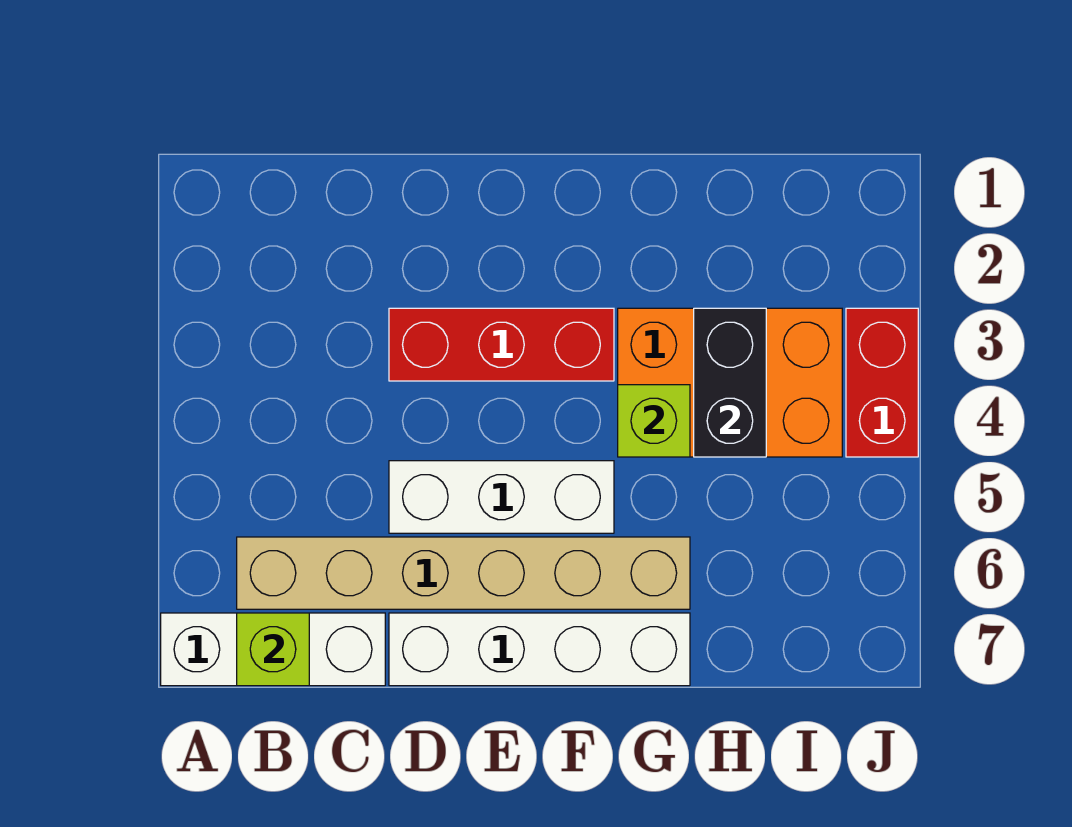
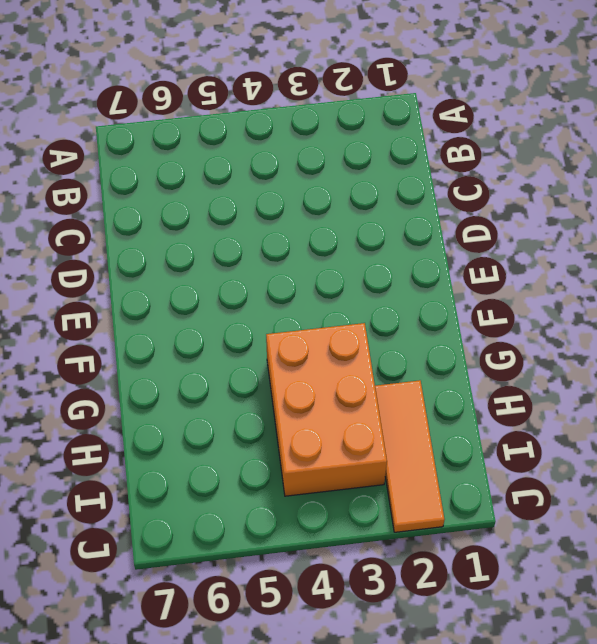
orange tile H2:J2 level 1 -> none
none -> white brick A7:C7 level 1
none -> tan brick B6:G6 level 1

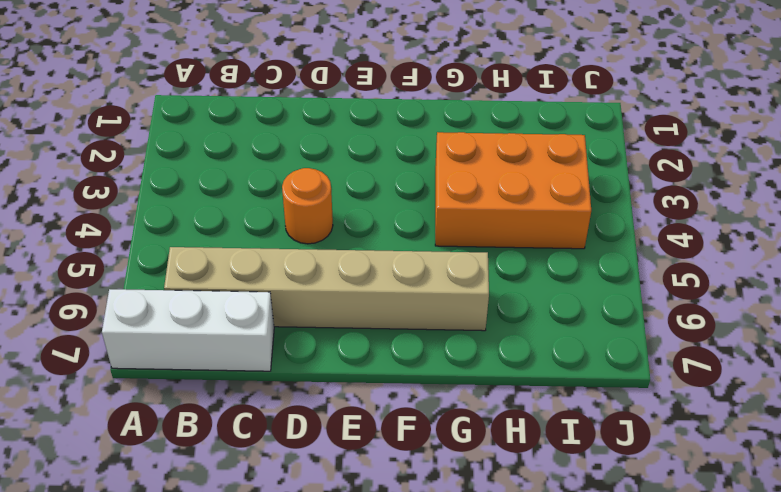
orange round brick D4 level 1 -> none
none -> red brick D3:F3 level 1
none -> white brick D5:F5 level 1

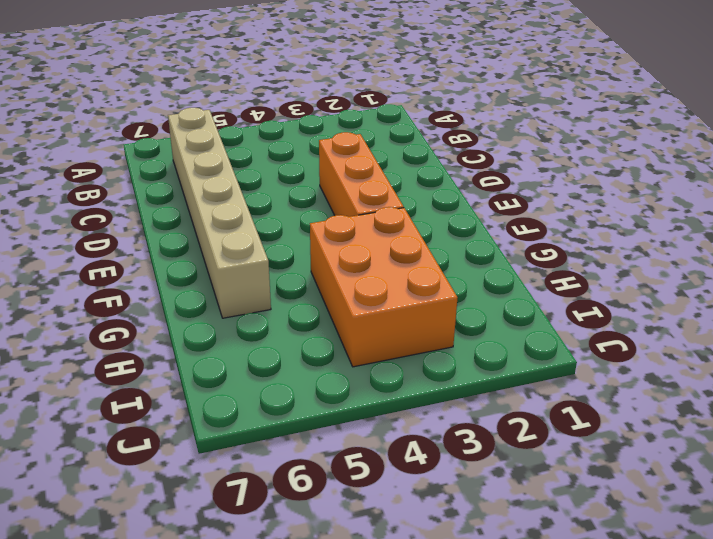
orange brick D3:F3 level 1 -> red brick D3:F3 level 1
none -> white brick A7:C7 level 1
none -> white brick D5:F5 level 1

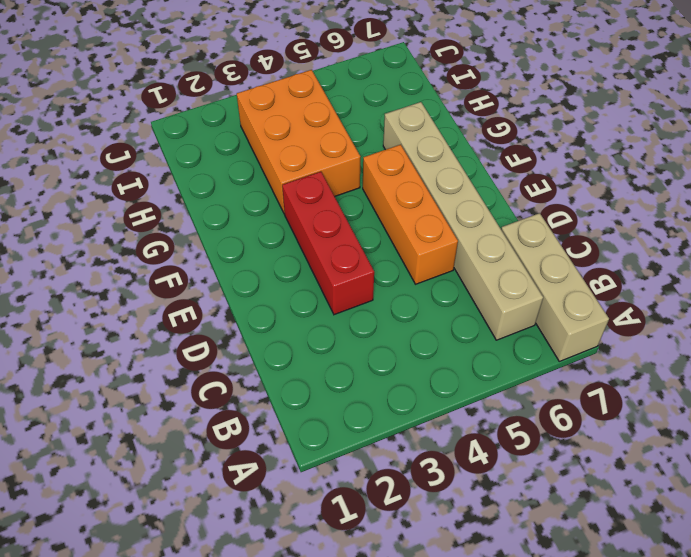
tan brick A7:C7 level 1 -> white brick A7:C7 level 1
orange brick D5:F5 level 1 -> white brick D5:F5 level 1
none -> white brick D7:G7 level 1
none -> red brick J3:J4 level 1

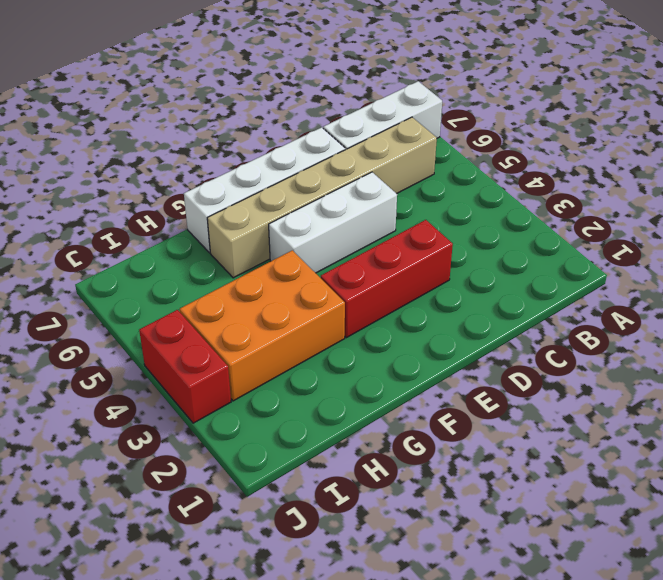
none -> lime brick B7 level 2
none -> lime brick G4 level 2

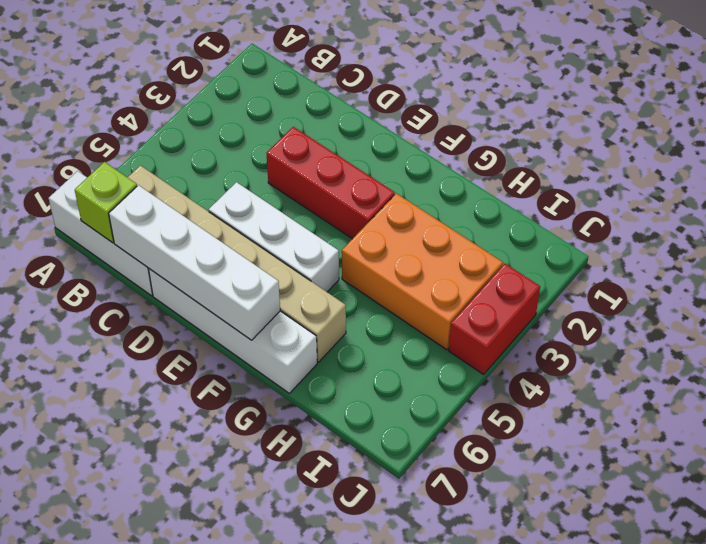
white brick C7:F7 level 2 -> none
none -> lime brick G4 level 2
none -> black brick H3:H4 level 2

